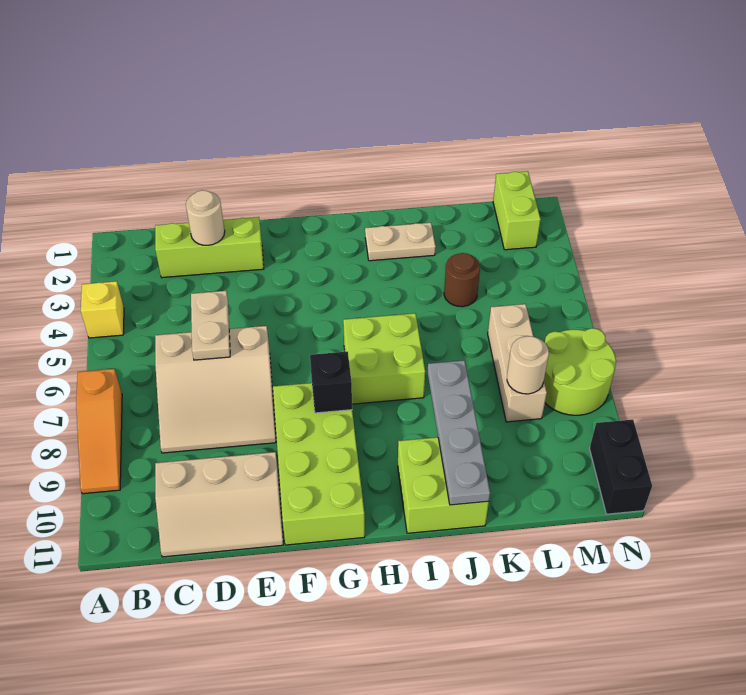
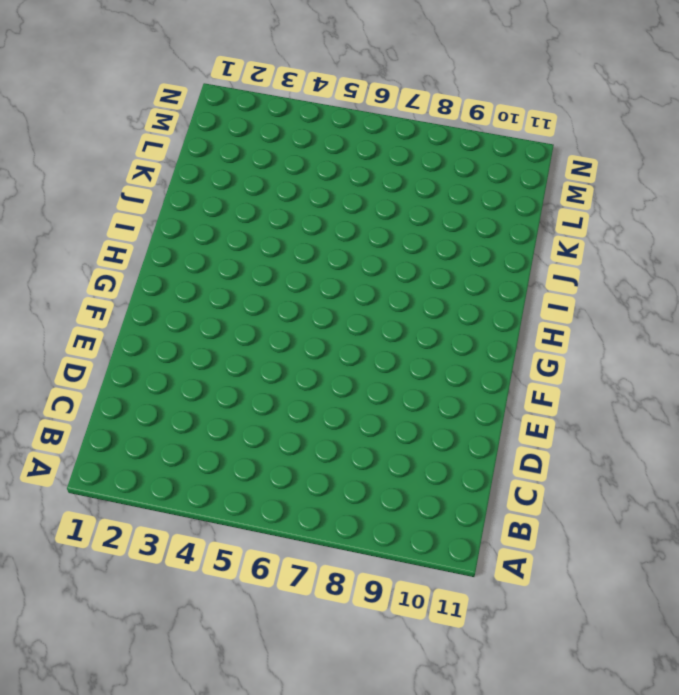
none -> yellow brick A4 level 1
none -> orange slope A7:A9 level 1 top 7
none -> lime brick C2:E2 level 1

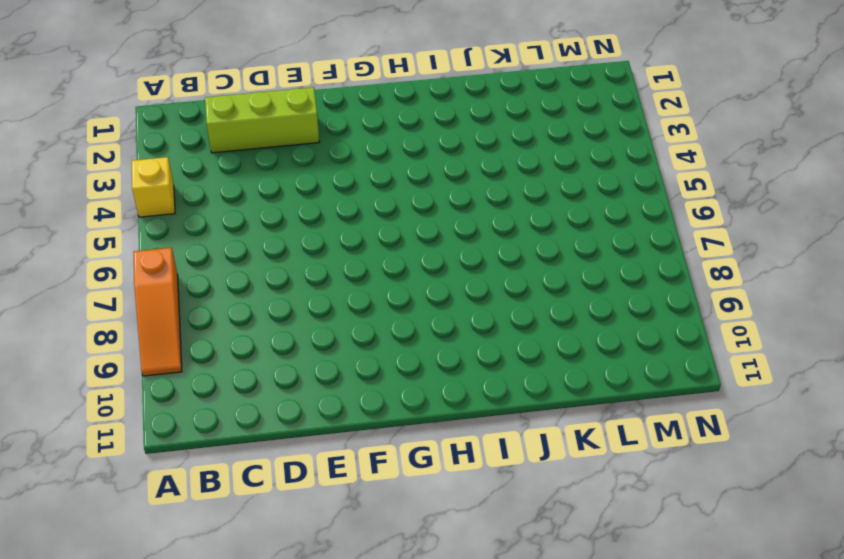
none -> tan slope C6:E8 level 1 top 6
none -> tan slope C10:E11 level 1 top 10
none -> lime brick F8:G11 level 1

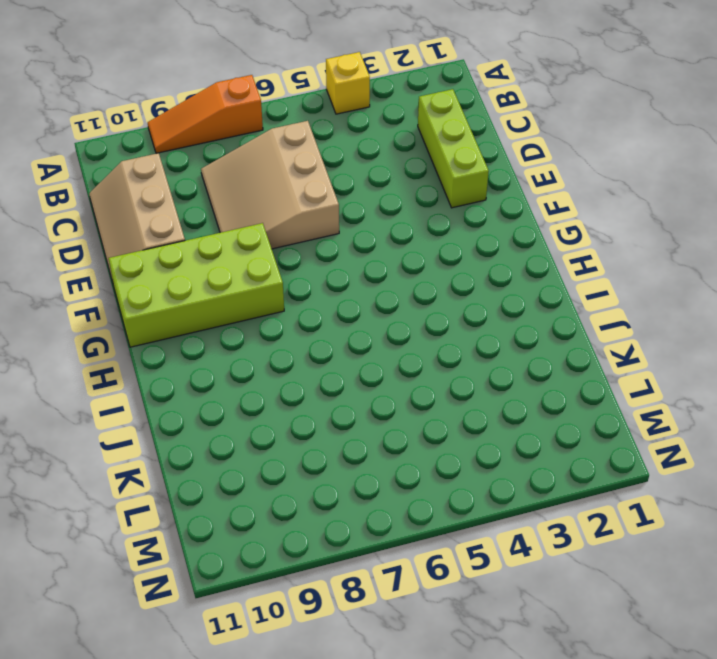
none -> lime brick H6:I7 level 1
none -> tan plate I2:J2 level 1
none -> lime brick I10:J11 level 1

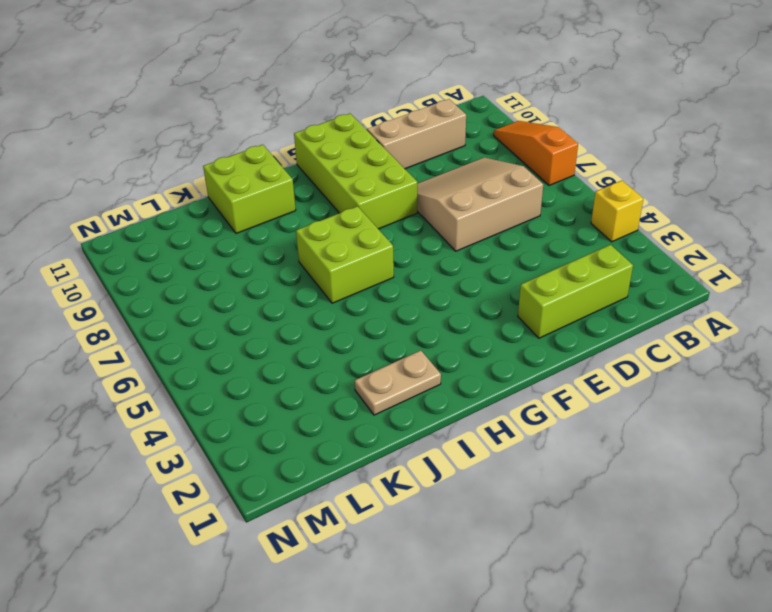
none -> brown round brick K4 level 1
none -> tan brick L6:L8 level 1
none -> lime brick M1:M2 level 1

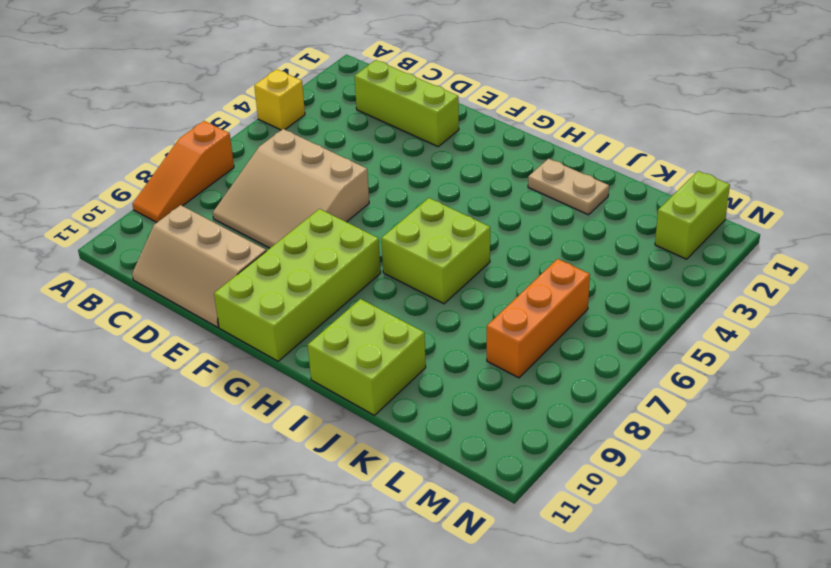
orange brick L6:L8 level 1 -> tan brick L6:L8 level 1
none -> brown round brick K4 level 1
none -> lime round brick M7:N8 level 1
none -> black brick N10:N11 level 1

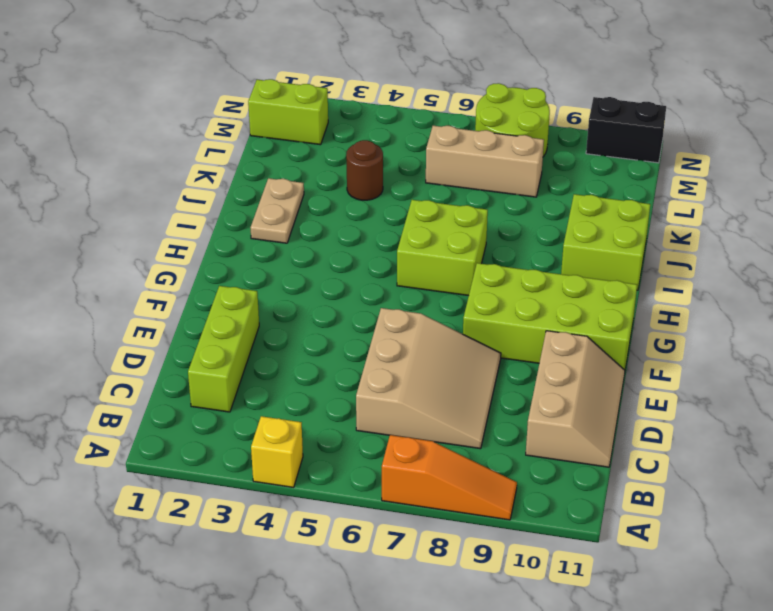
none -> tan round brick D2 level 2
none -> tan plate D5:D6 level 2
none -> black brick G8 level 2

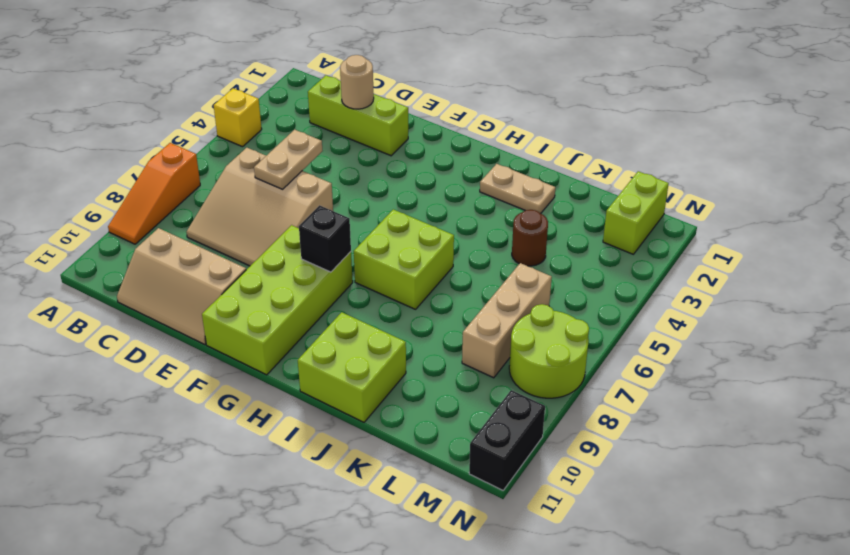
none -> grey plate J8:J11 level 2
none -> tan round brick L8 level 2

